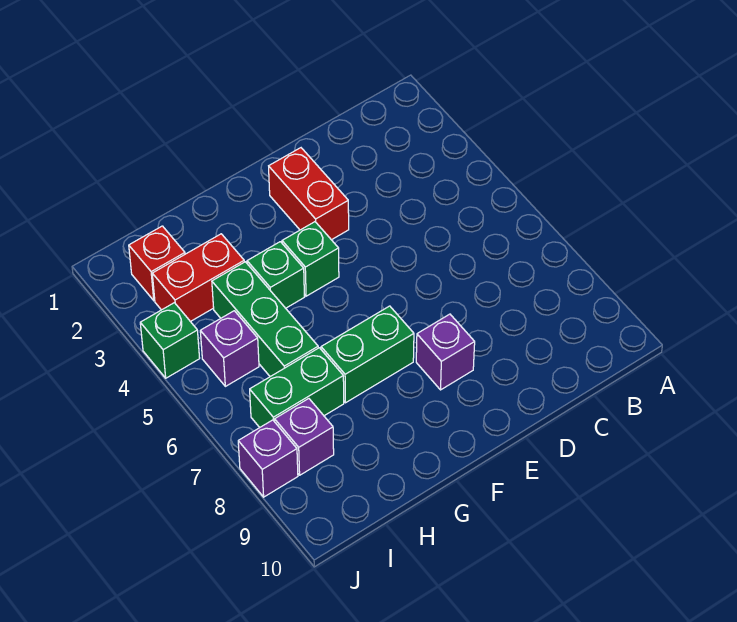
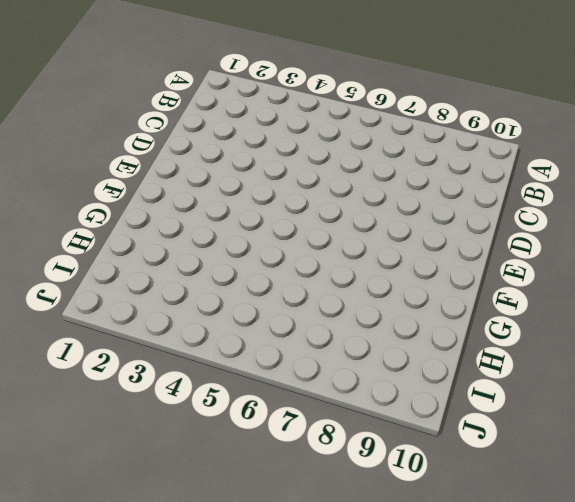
none -> red brick E2:E3 level 1
none -> purple brick E8 level 1
none -> green brick F4 level 1

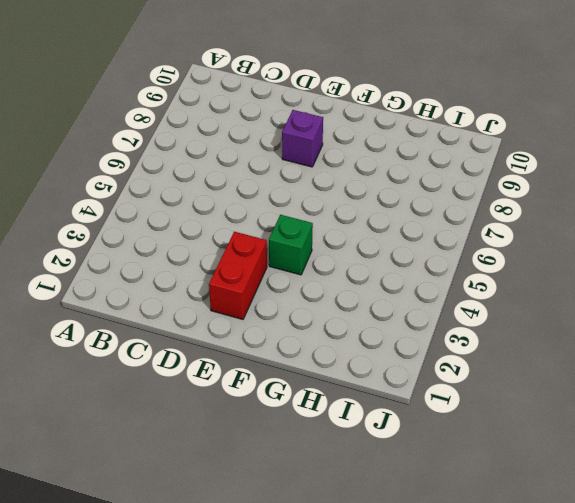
none -> green brick F7:G7 level 1
none -> green brick G4 level 1
none -> red brick H3:I3 level 1

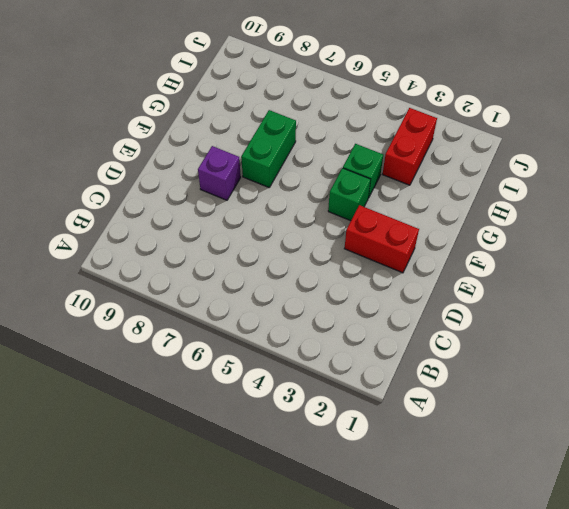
none -> green brick H4:H6 level 1
none -> green brick H7:I7 level 1
none -> red brick I2 level 1

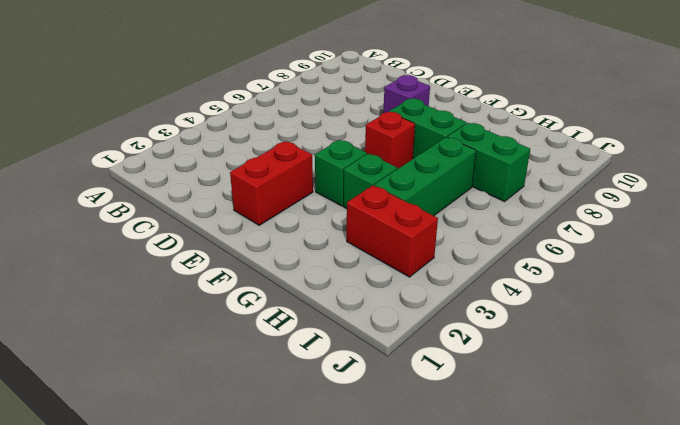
red brick F6 level 1 -> red brick I2 level 1
none -> purple brick I5 level 1
none -> purple brick I8 level 1
none -> green brick J4 level 1

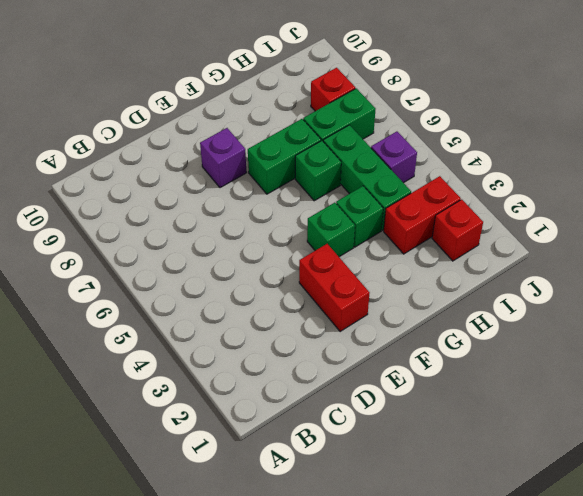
green brick G6 level 1 -> green brick J4 level 1
red brick I8 level 1 -> purple brick I8 level 1
none -> purple brick J8 level 1

